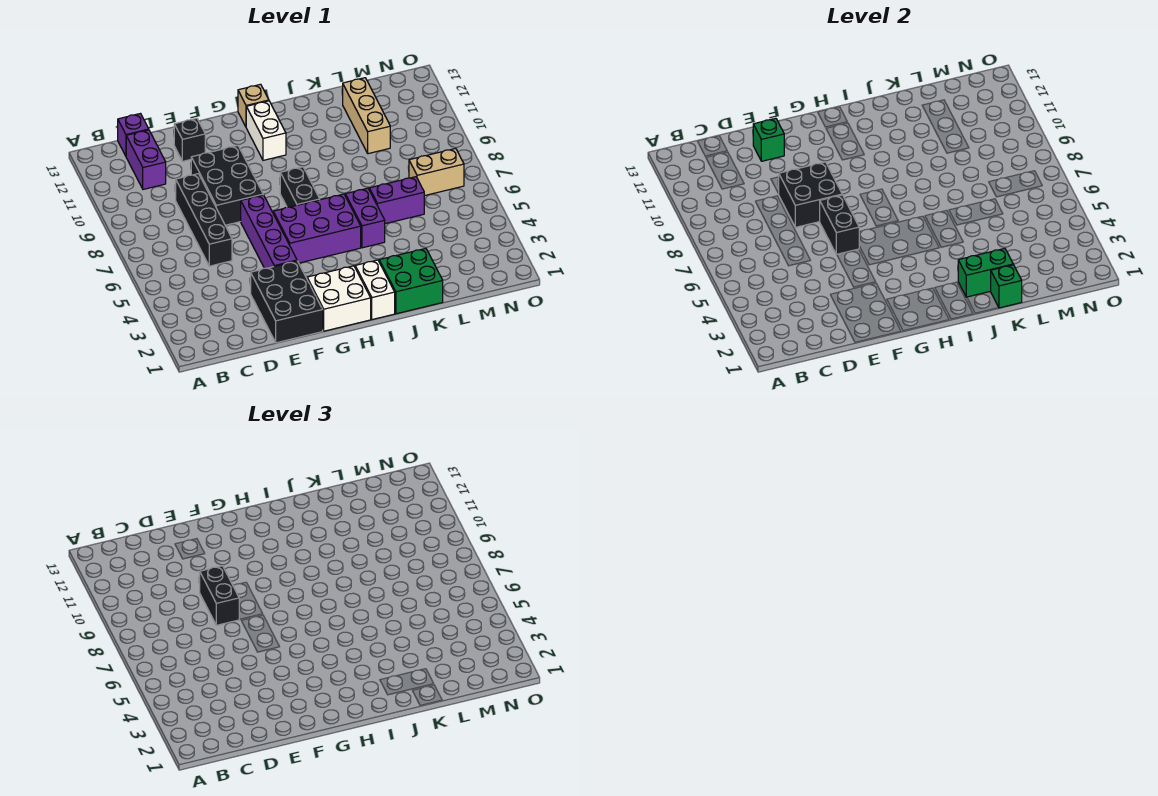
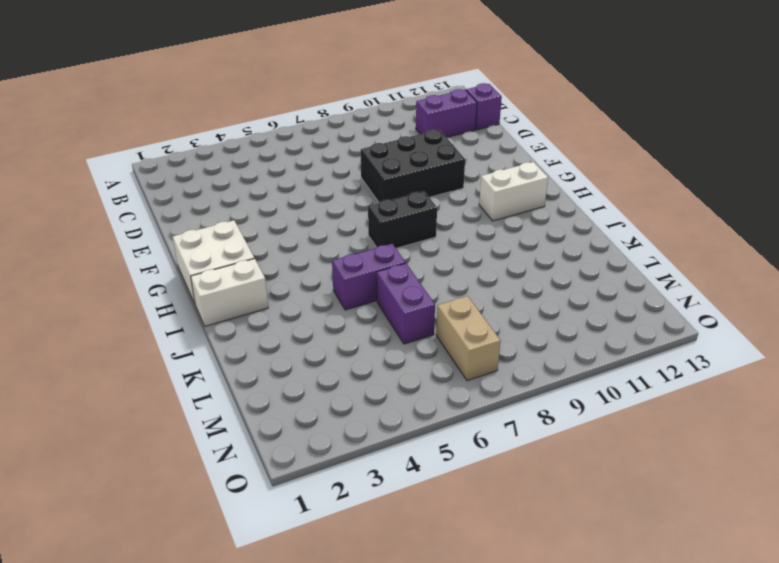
none -> black brick D6:D9 level 1
none -> black brick E1:F3 level 1
none -> black brick E12 level 1

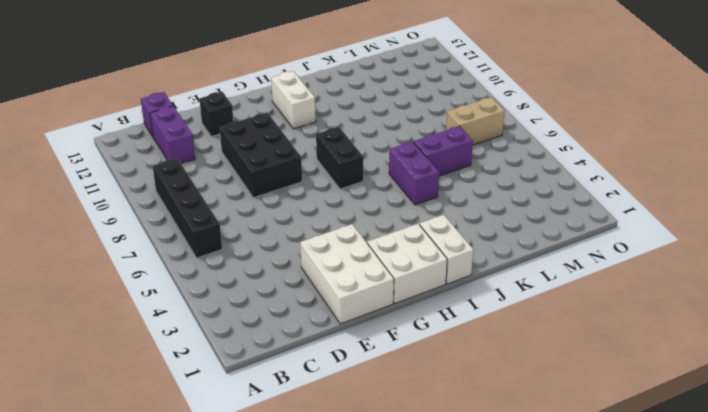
black brick B6:B9 level 1 -> black brick D6:D9 level 1
white brick E1:F3 level 1 -> black brick E1:F3 level 1
none -> purple brick F4:F7 level 1
none -> purple brick G5:I6 level 1
none -> tan brick H13 level 1

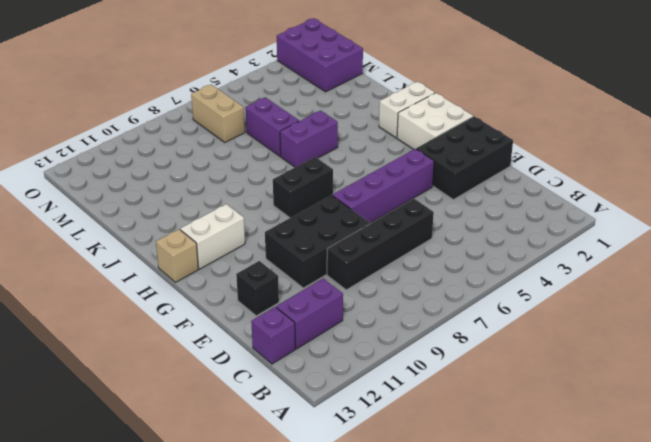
purple brick M1:O2 level 1 -> purple brick G5:I6 level 1
none -> green brick J1:K2 level 1
none -> tan brick L10:L12 level 1
none -> black brick E8:F9 level 2

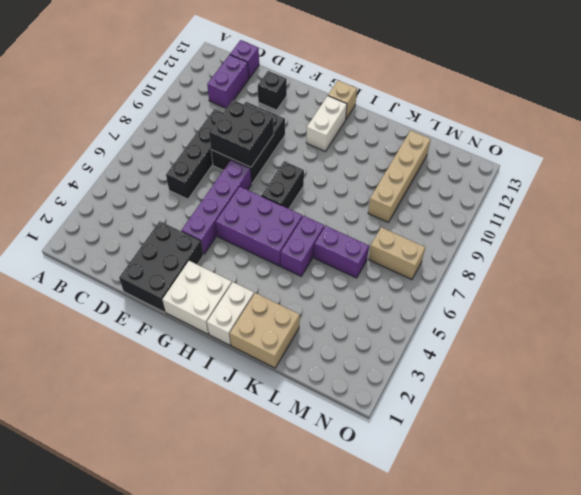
tan brick J1:K2 level 1 -> green brick J1:K2 level 1
tan brick L9:L12 level 1 -> tan brick L10:L12 level 1
none -> green brick E12 level 2
none -> black brick F6:F7 level 2
none -> green brick J2:K2 level 2

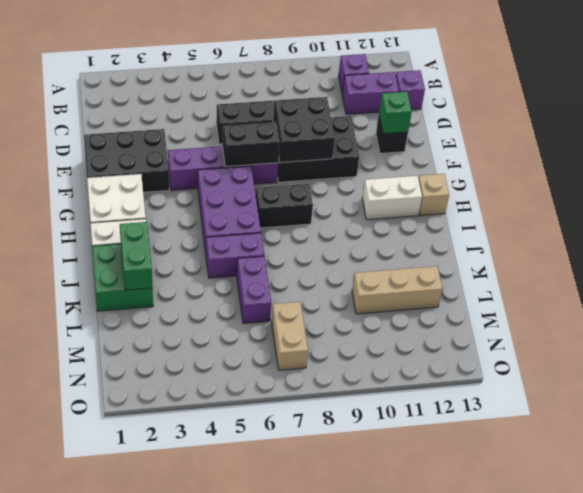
purple brick B11 level 1 -> none
none -> green brick K1 level 2
none -> black brick E8:E9 level 3

